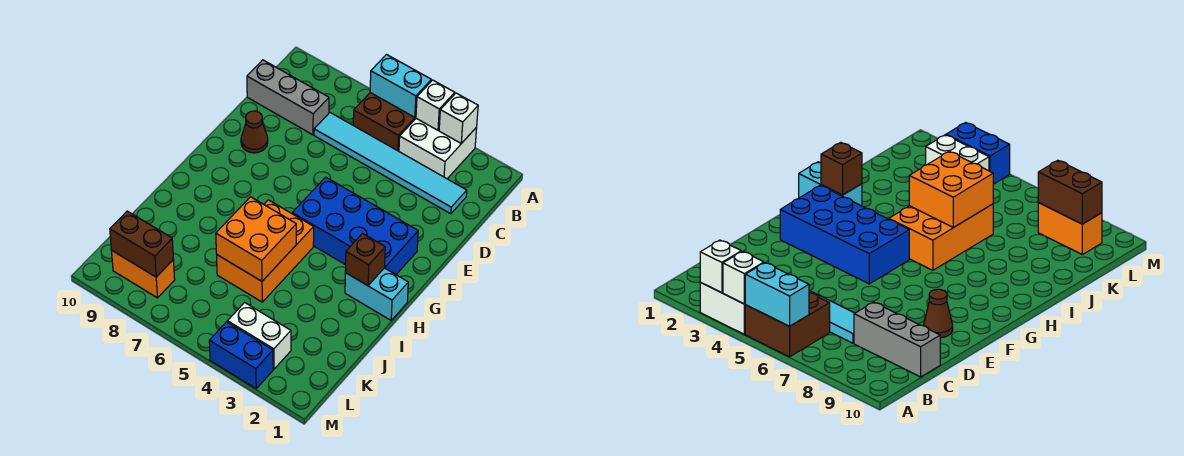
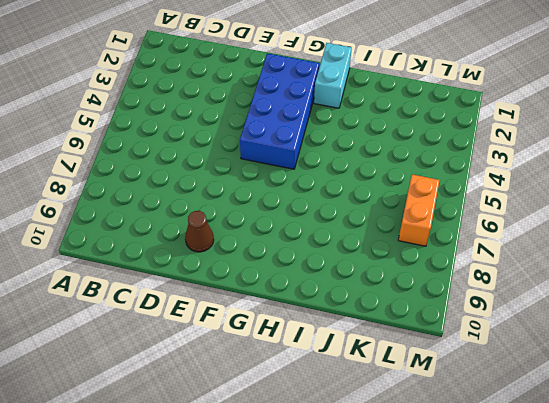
orange brick L6:L7 level 1 -> orange brick L8:L9 level 1
none -> white brick A3:B4 level 1
none -> brown brick A5:B6 level 1
none -> cyan tile C2:C7 level 1

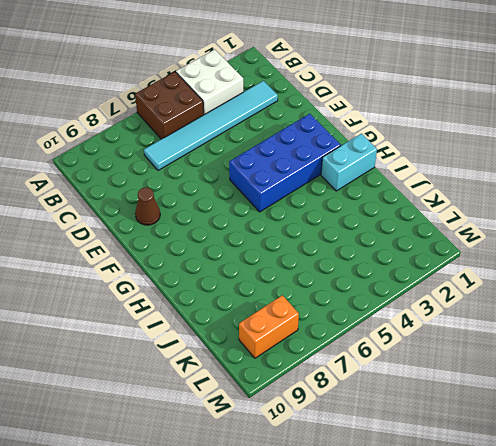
none -> grey brick C8:C10 level 1
none -> orange brick H5:J6 level 1
none -> white brick L3:L4 level 1

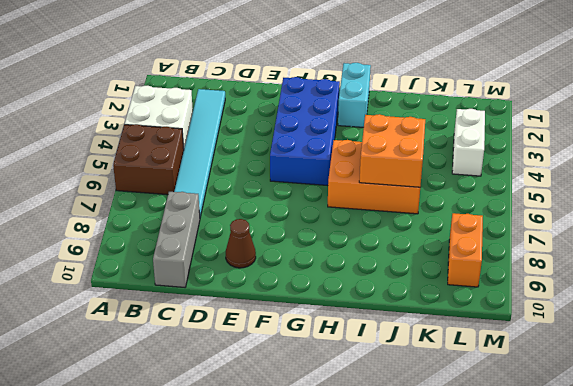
none -> blue brick M3:M4 level 1
none -> white brick A3 level 2
none -> white brick A4 level 2

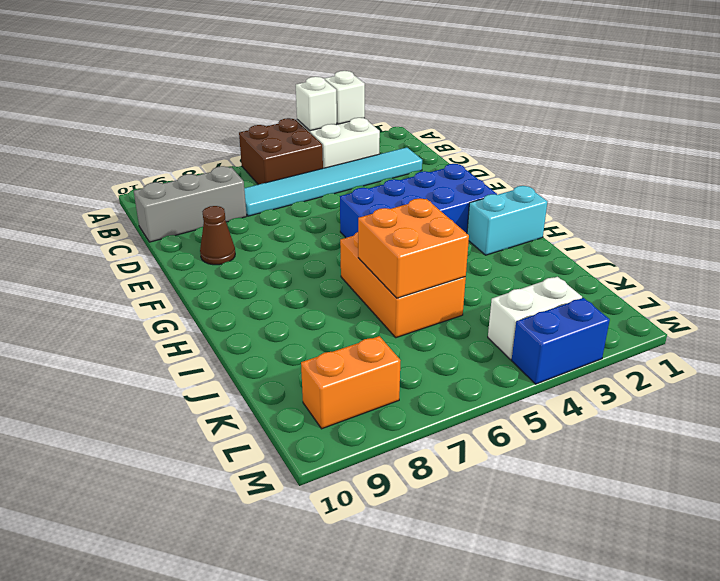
none -> cyan brick A5:A6 level 2
none -> brown brick H2 level 2
none -> brown brick L8:L9 level 2

